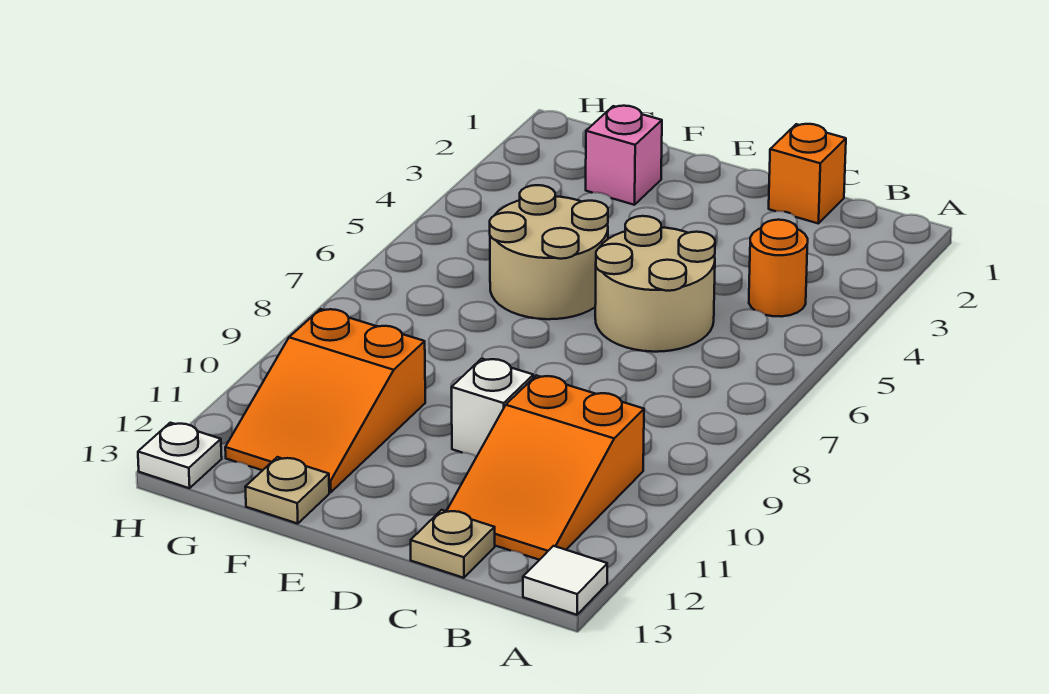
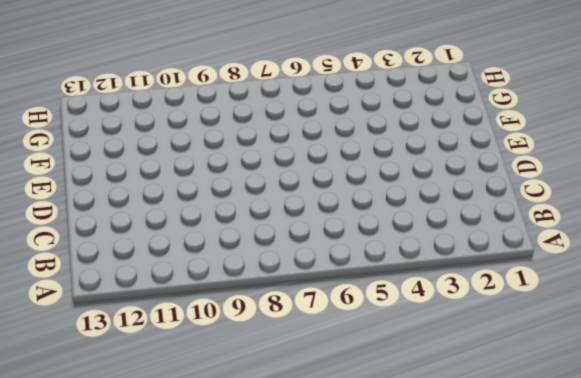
none -> white tile A13 level 1
none -> orange round brick B4 level 1
none -> orange slope B10:C12 level 1 top 10

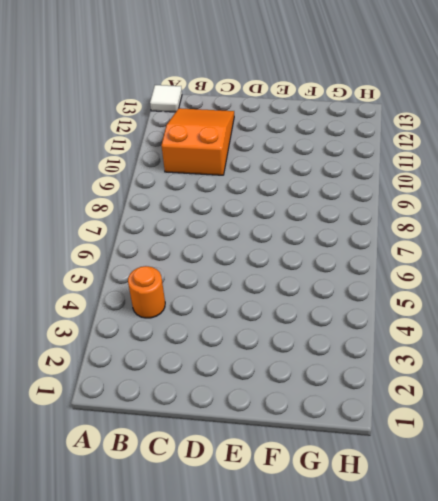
none -> orange brick C1 level 1
none -> tan round brick C5:D6 level 1
none -> tan plate C13 level 1

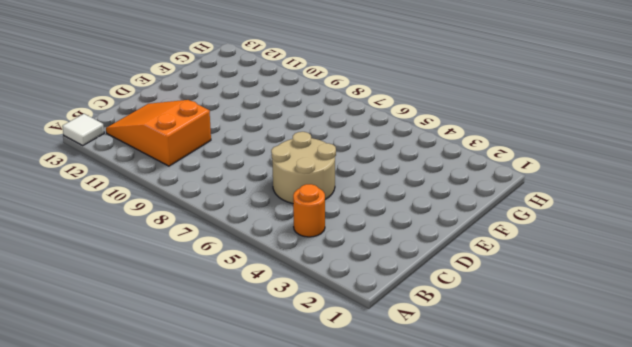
none -> orange brick C1 level 1
none -> tan plate C13 level 1
none -> white brick D10 level 1

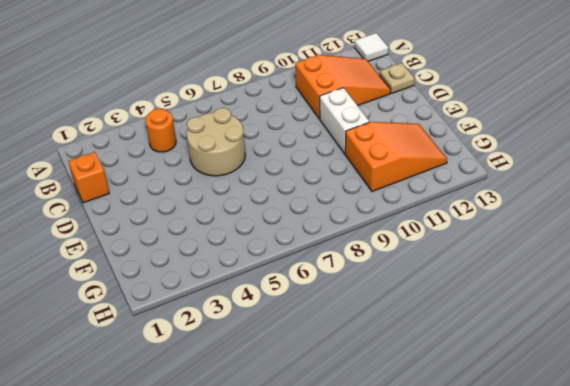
white brick D10:E10 level 1 -> white brick D10 level 1
none -> tan round brick E5:F6 level 1
none -> pink brick F2 level 1
none -> tan plate F13 level 1

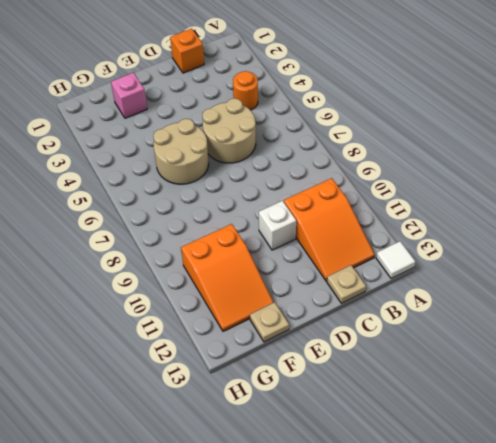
none -> white plate H13 level 1

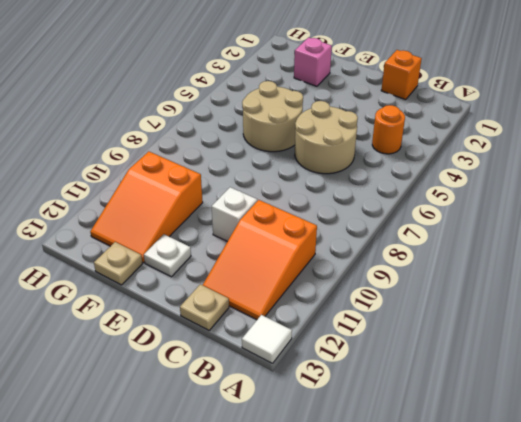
white plate E12 level 1 -> white plate H13 level 1

